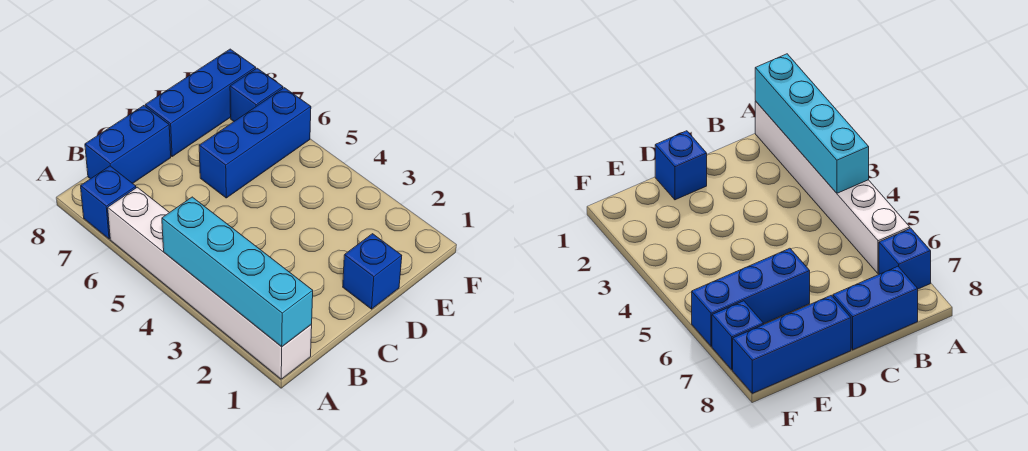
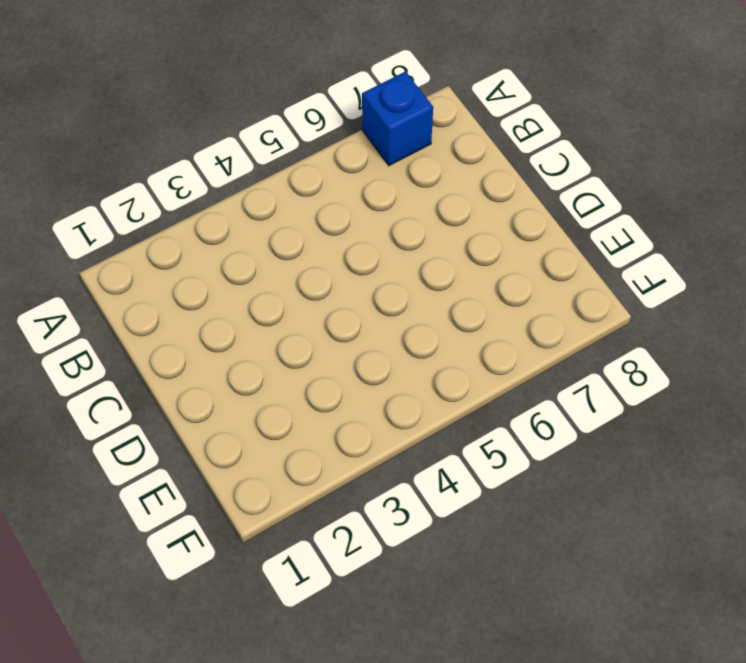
none -> white brick A1:A6 level 1
none -> blue brick B8:C8 level 1

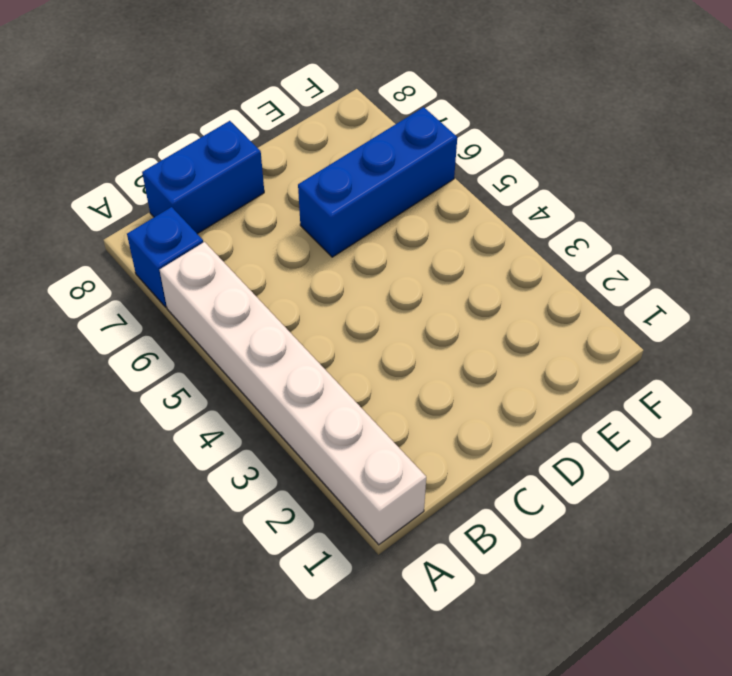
none -> blue brick D1 level 1
none -> blue brick D8:F8 level 1

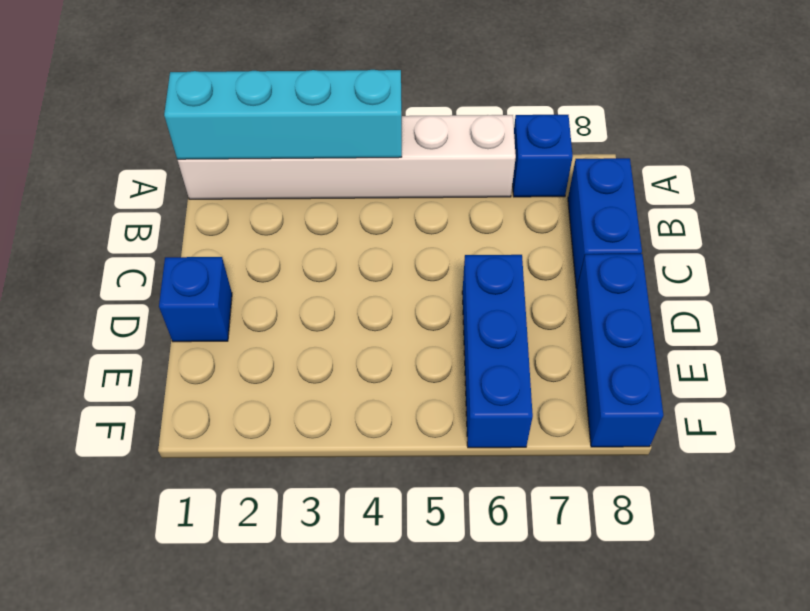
none -> blue brick F7 level 1

